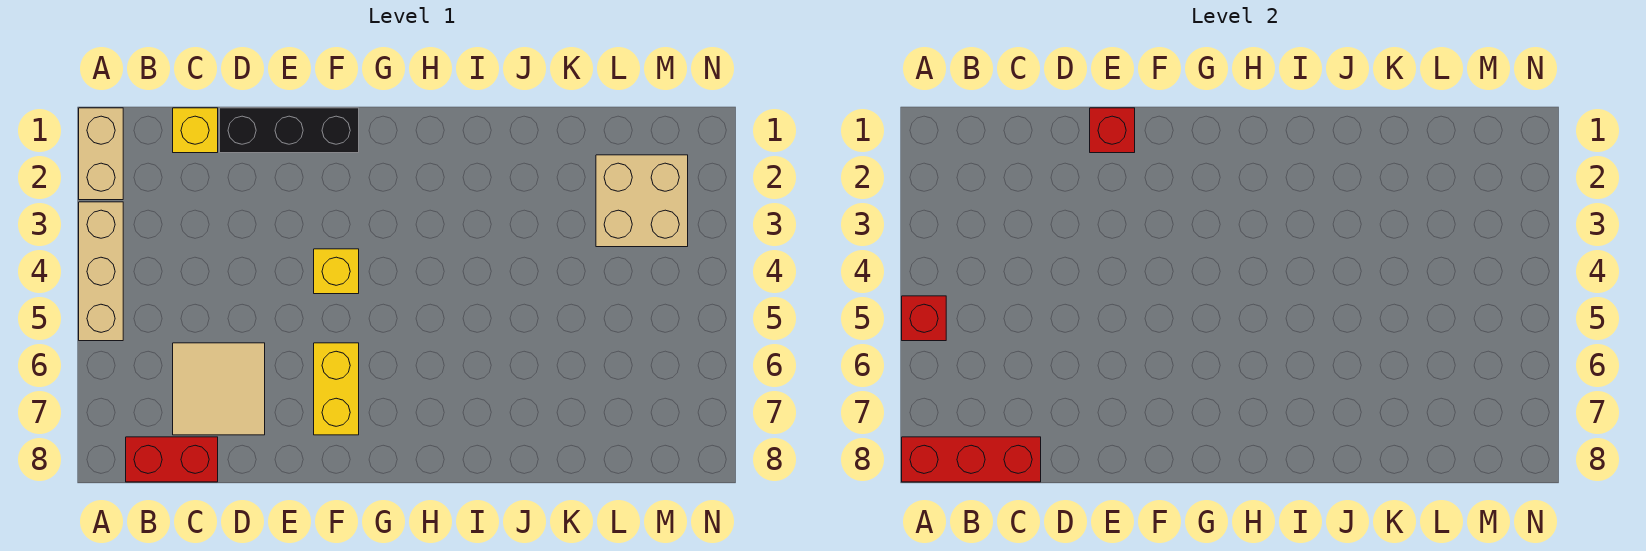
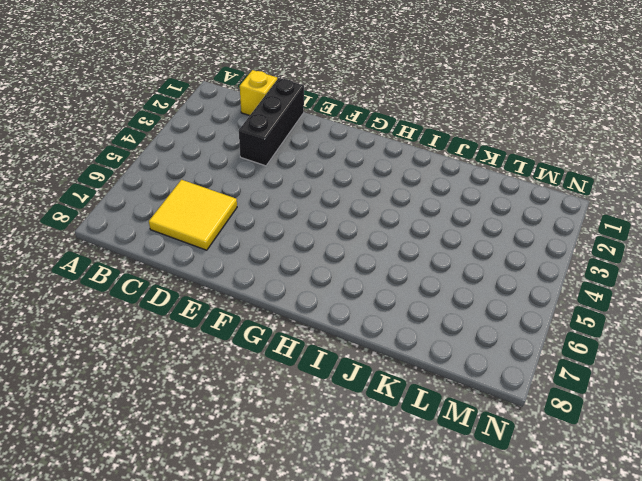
yellow tile C6:D7 level 1 -> tan tile C6:D7 level 1
black brick D1:D3 level 1 -> black brick D1:F1 level 1
none -> tan brick A1:A2 level 1
none -> tan brick A3:A5 level 1
none -> red brick B8:C8 level 1

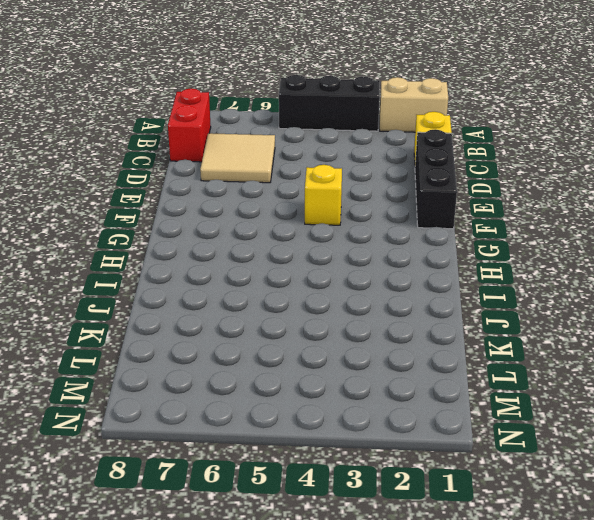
black brick A3:A5 level 1 -> tan brick A3:A5 level 1
none -> yellow brick F6:F7 level 1
none -> tan brick L2:M3 level 1
none -> red brick A5 level 2

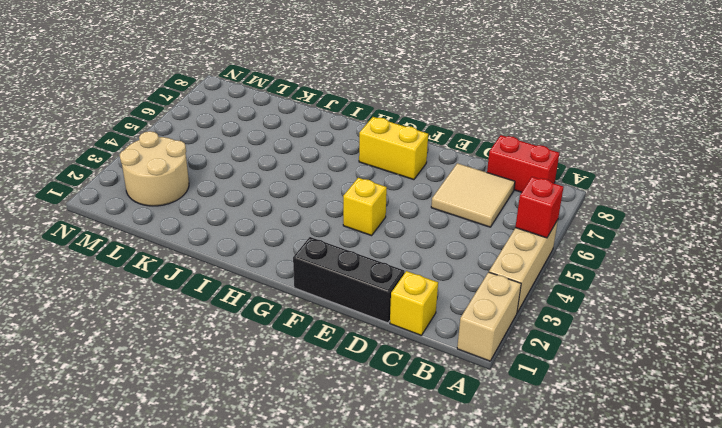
yellow brick F7:G7 level 1 -> yellow brick F6:F7 level 1
tan round brick L2:M3 level 1 -> tan brick L2:M3 level 1
none -> red brick A8:C8 level 2
none -> red brick E1 level 2

